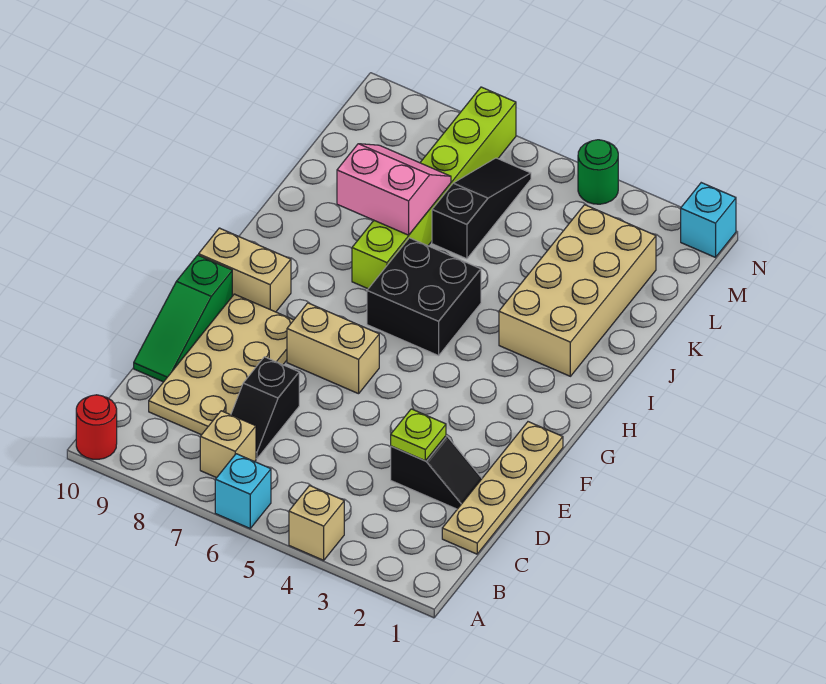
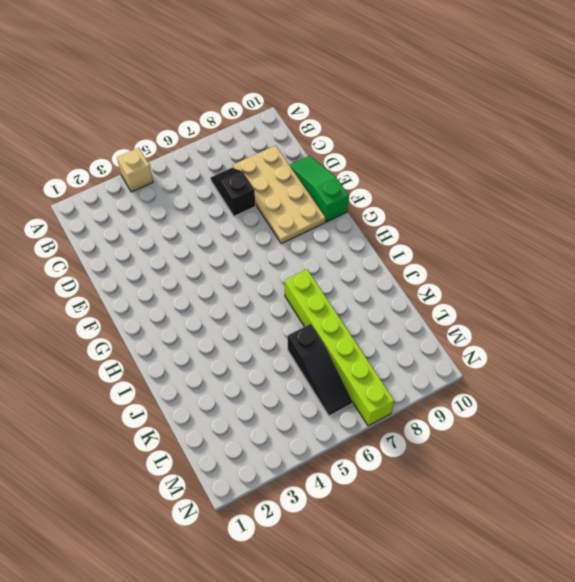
none -> cyan brick A6 level 1
none -> red round brick A10 level 1
none -> tan brick B7 level 1

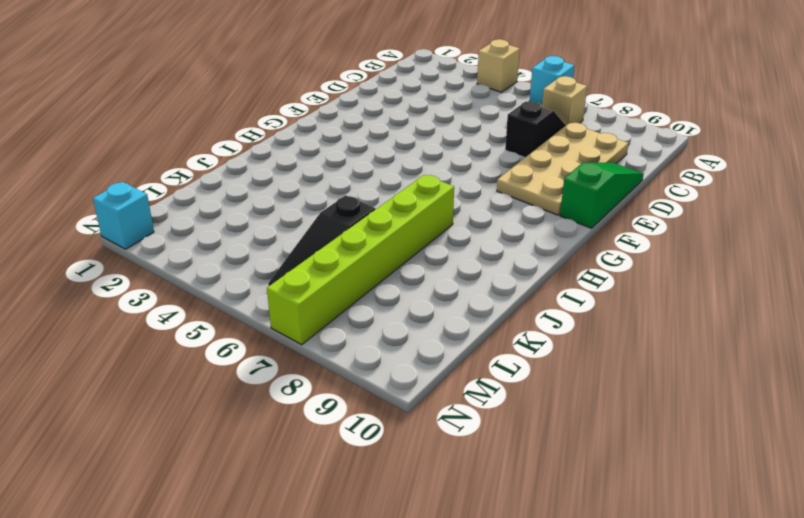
none -> red round brick A10 level 1
none -> tan plate C1:F1 level 1
none -> black slope D2:D3 level 1 top 3

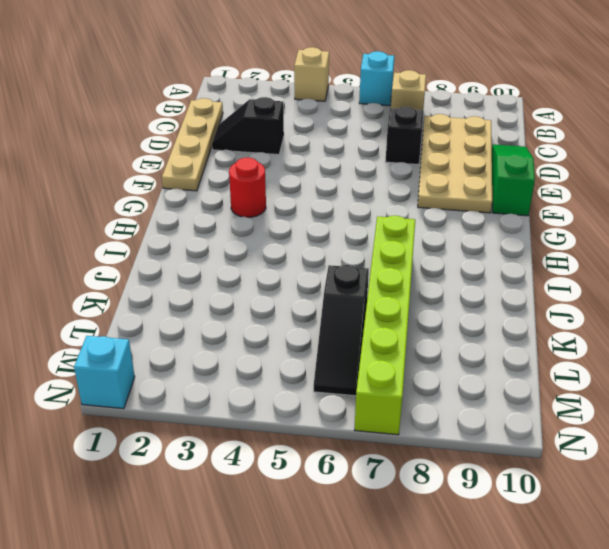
red round brick G3 level 1 -> red round brick A10 level 1
none -> tan brick F6:F7 level 1
none -> tan brick G9:G10 level 1
none -> black brick H5:I6 level 1

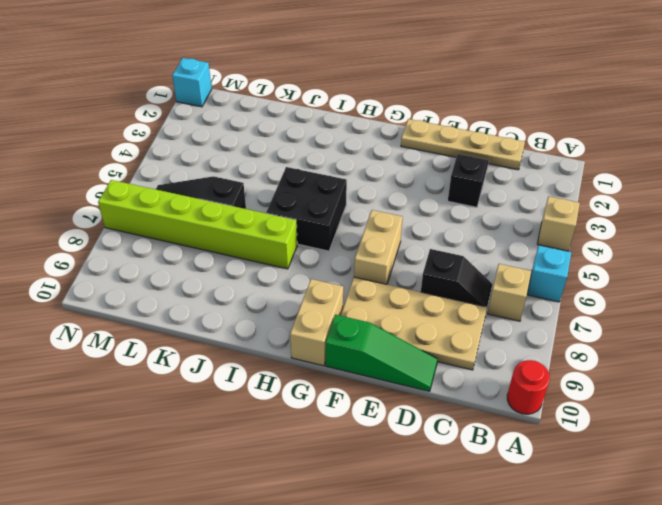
none -> tan brick I2:L3 level 1
none -> green round brick N4 level 1
none -> lime plate D3 level 2

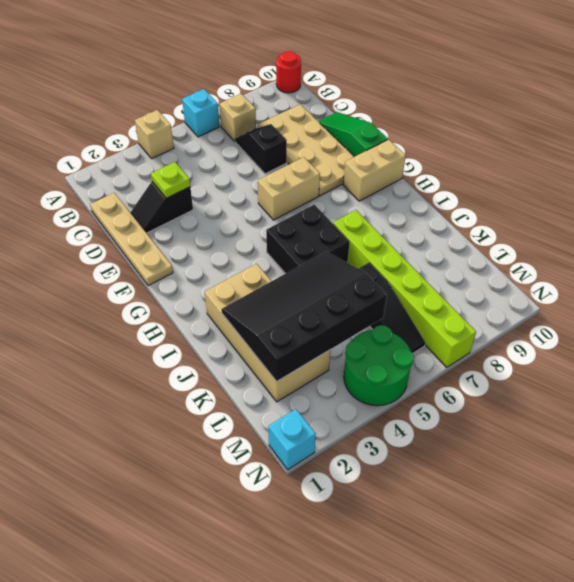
black slope J2:L5 level 2 top L -> none
green round brick M4:N5 level 1 -> green round brick N4 level 1
none -> pink slope J7:K8 level 2 top J

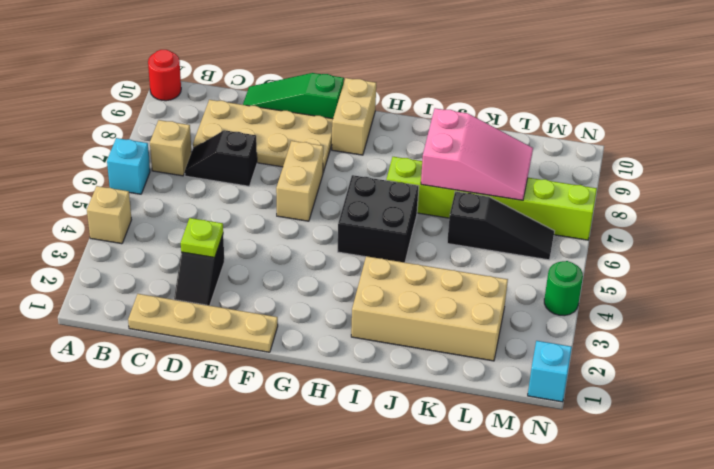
pink slope J7:L8 level 2 top J -> pink slope J7:K8 level 2 top J

